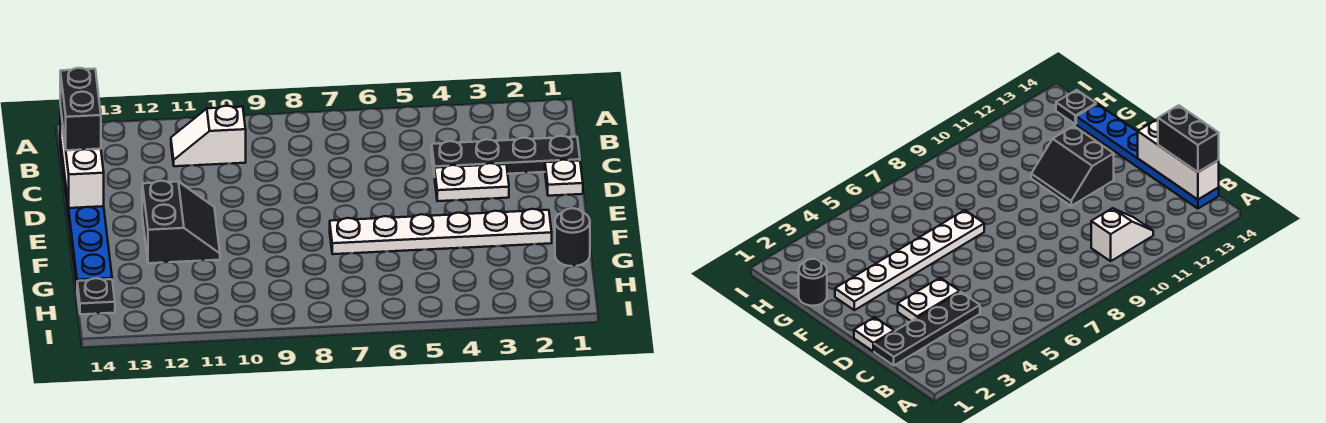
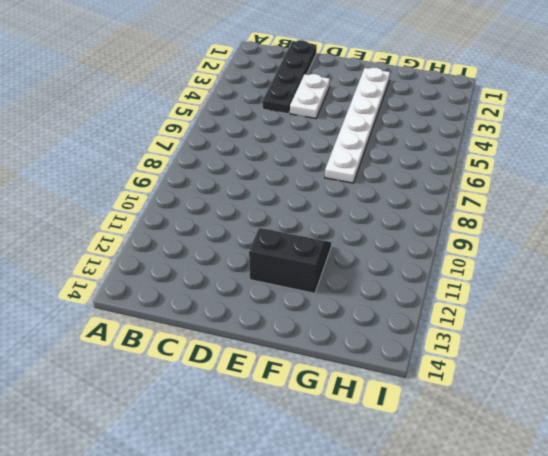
none -> white slope B10:B11 level 1 top 10
none -> blue plate B14:G14 level 1

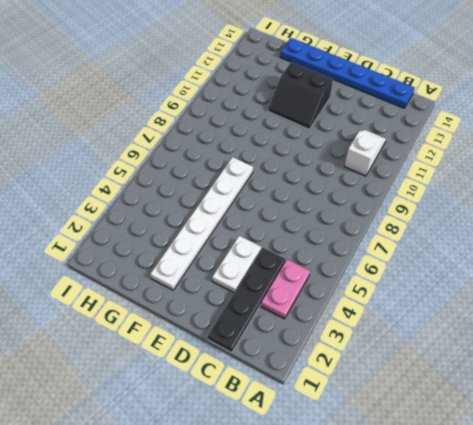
pink plate B3:B4 level 1 -> none
none -> white plate D1 level 1
none -> black round brick G1 level 1

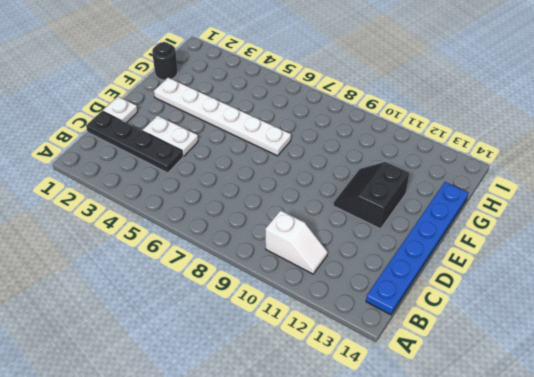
none -> black plate H14 level 1
none -> white brick B14:D14 level 2

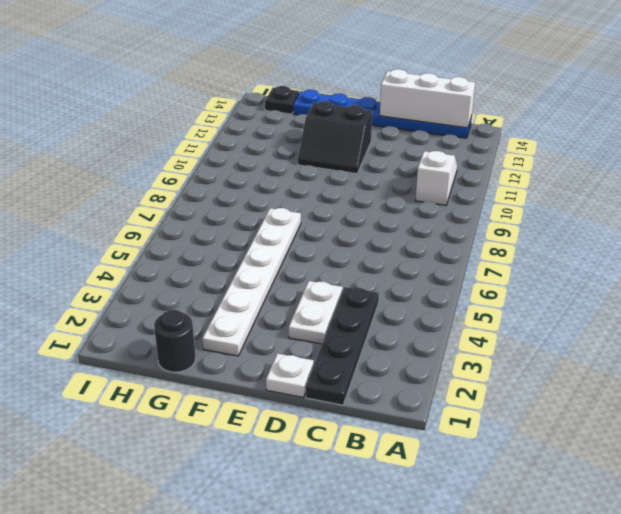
none -> black brick B14:C14 level 3

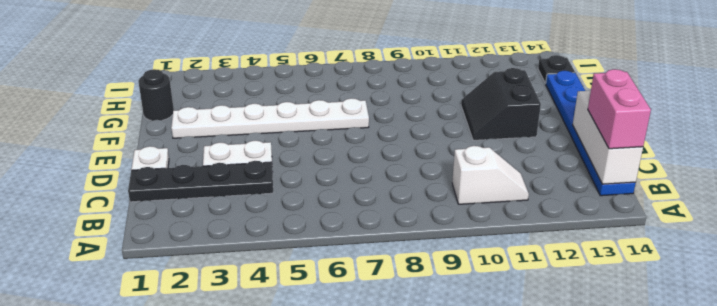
pink brick B14:C14 level 3 -> black brick B14:C14 level 3

